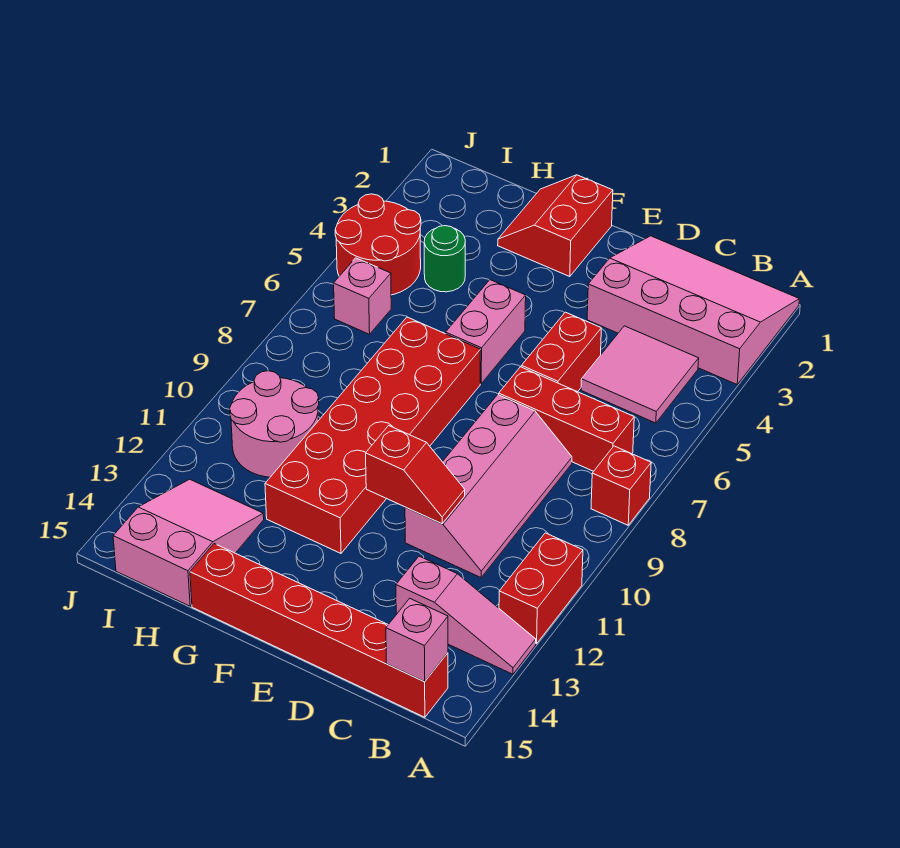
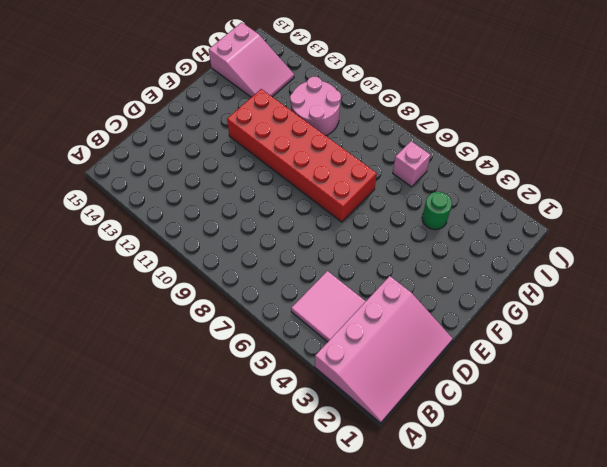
none -> red brick A8 level 1
none -> red brick A11:A12 level 1
none -> pink slope A13:C13 level 1 top C

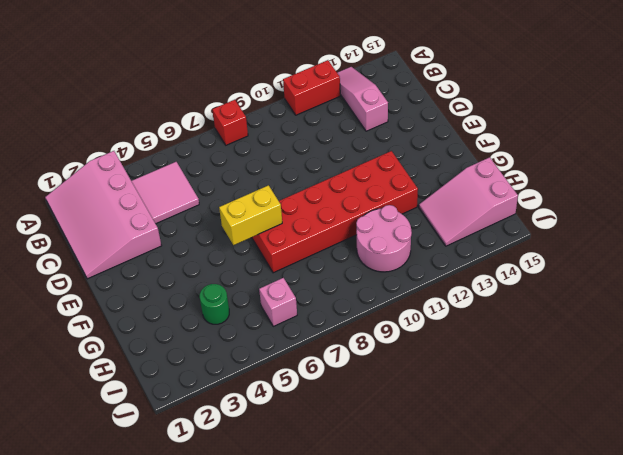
yellow brick F6:F7 level 2 -> none
none -> red brick B7:D7 level 1
none -> red brick B15:G15 level 1
none -> pink slope C8:D11 level 1 top D

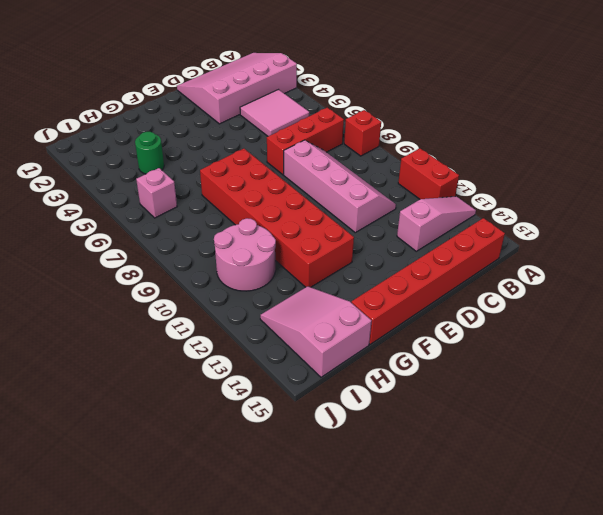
none -> red brick D5:D6 level 1
none -> red slope F1:G2 level 1 top F
none -> pink brick F5:F6 level 1

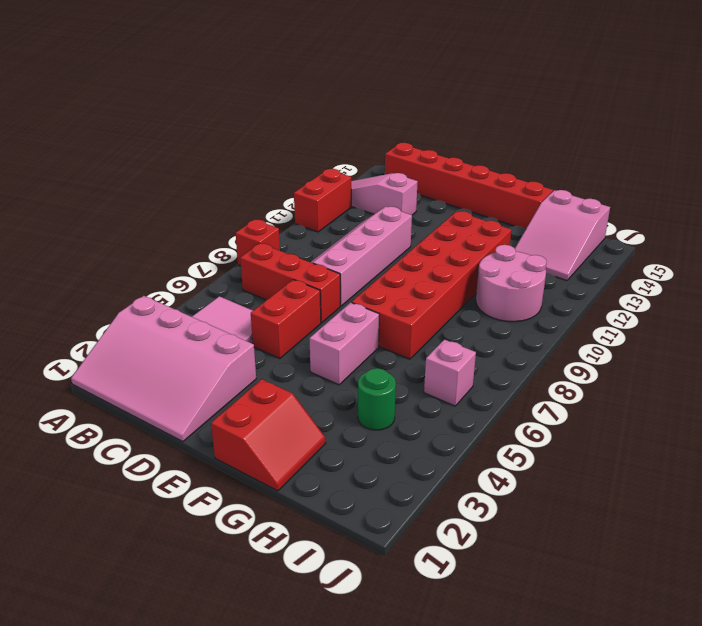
none -> red round brick I4:J5 level 1
none -> pink brick B15 level 2
none -> red slope D11:E11 level 2 top E

